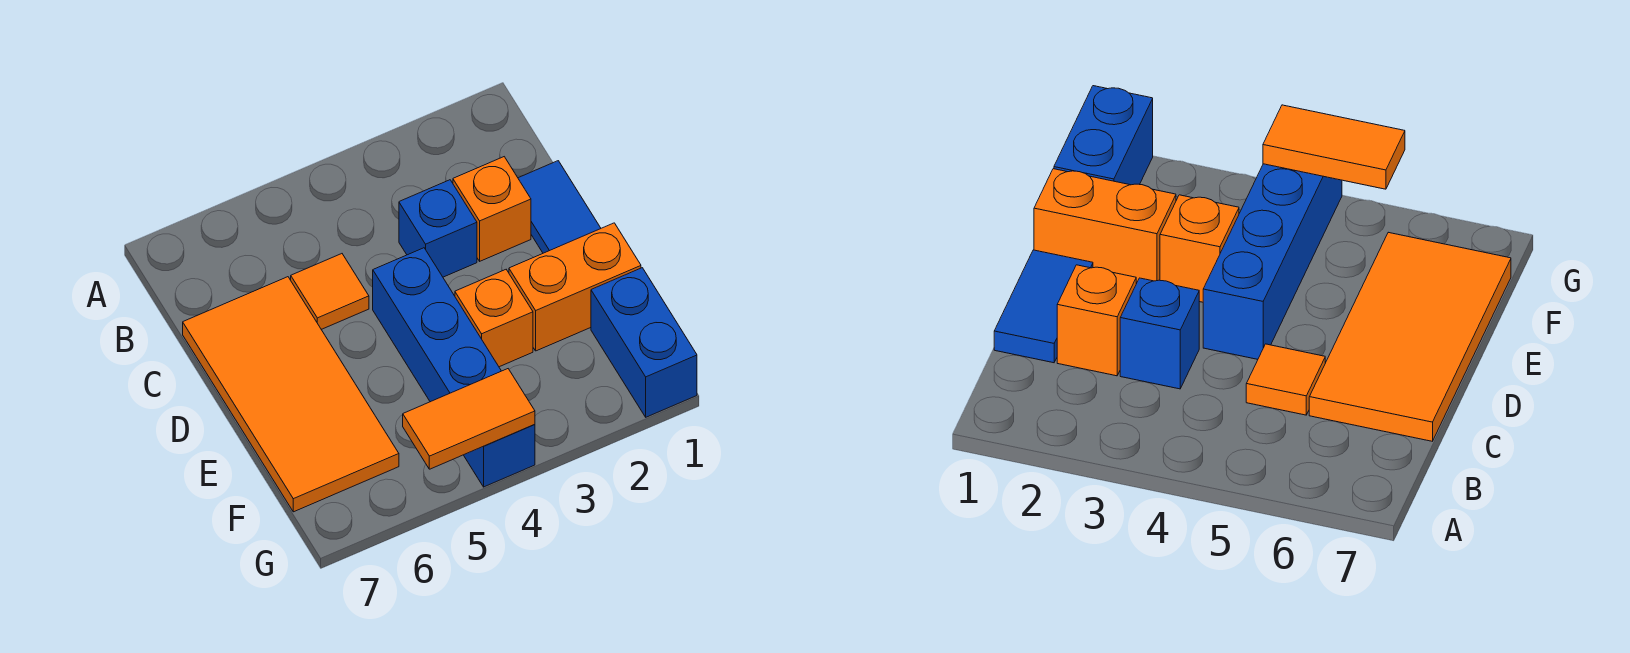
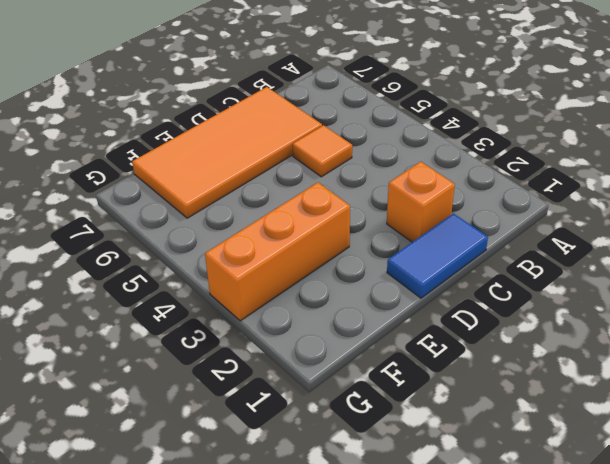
orange brick E3:G3 level 1 -> orange brick E3 level 1
none -> blue brick C3 level 1
none -> blue brick D4:G4 level 1

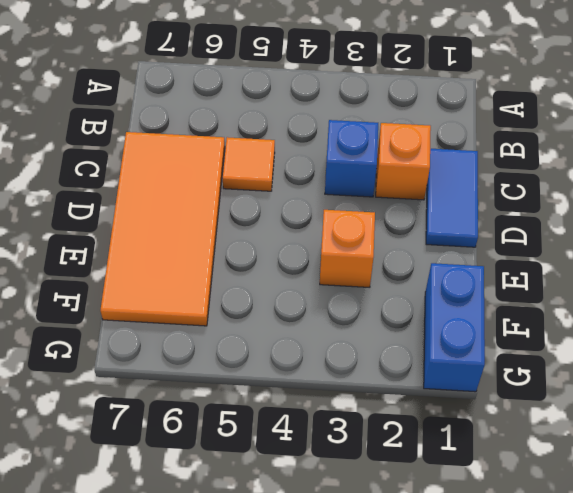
none -> blue brick D4:G4 level 1
none -> orange brick E1:E2 level 1

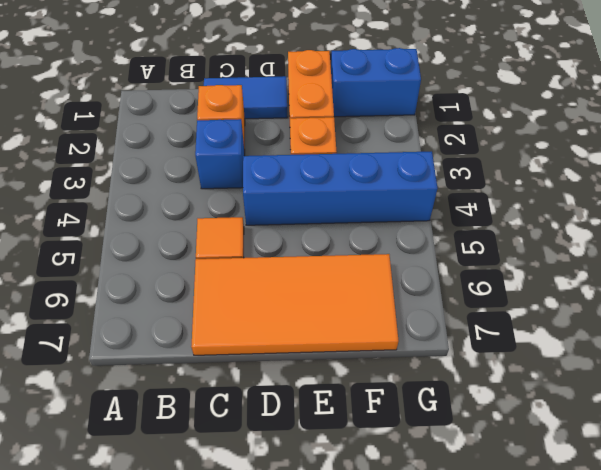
none -> orange tile G4:G5 level 2

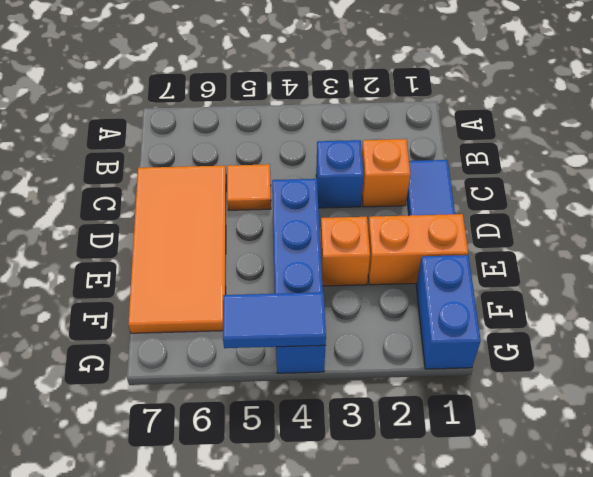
blue tile G4:G5 level 2 -> orange tile G4:G5 level 2

